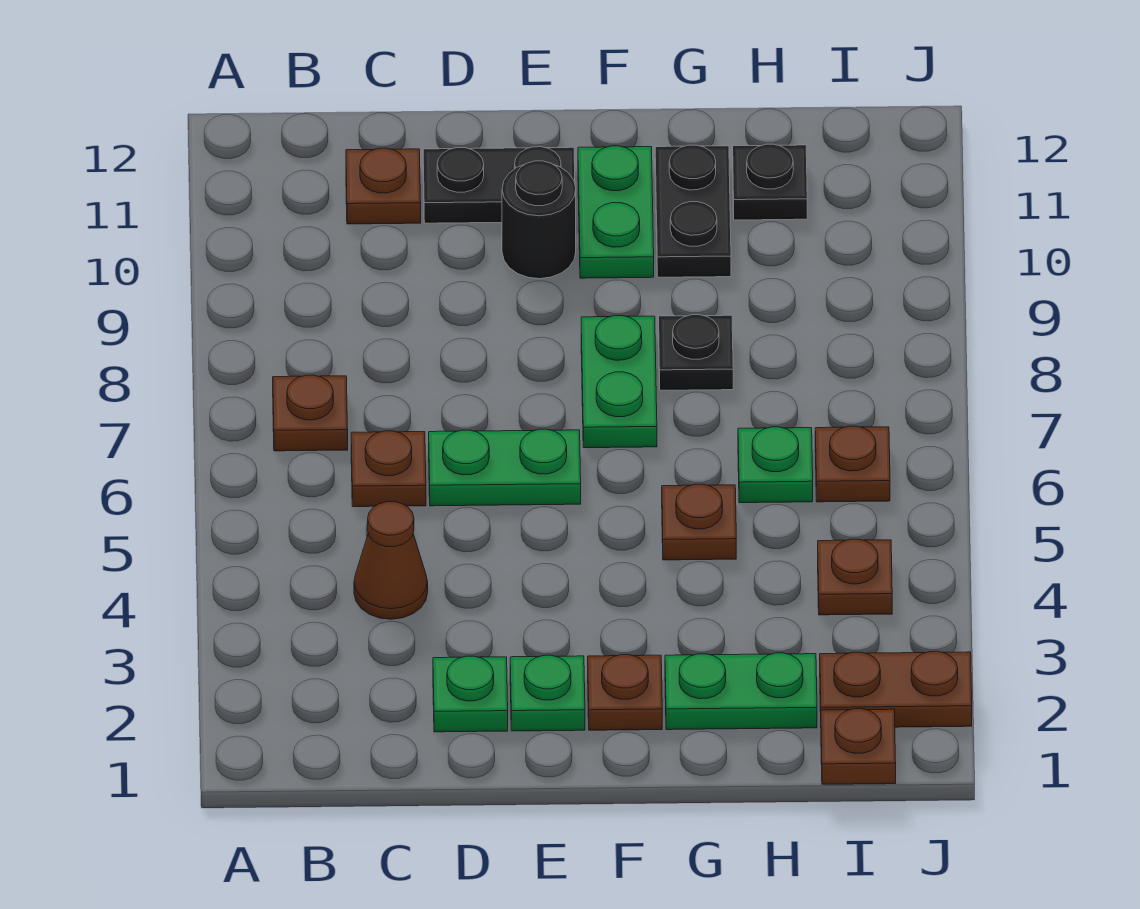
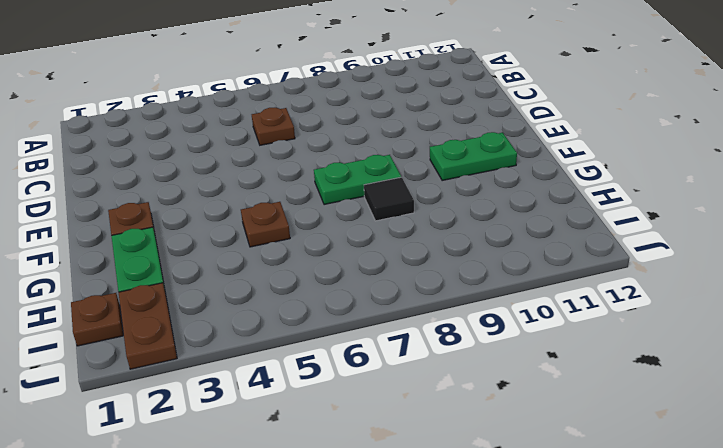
black tile G8 level 1 -> black plate G8 level 1
none -> brown plate B7 level 1
none -> brown cone C4 level 1
none -> brown plate C11 level 1

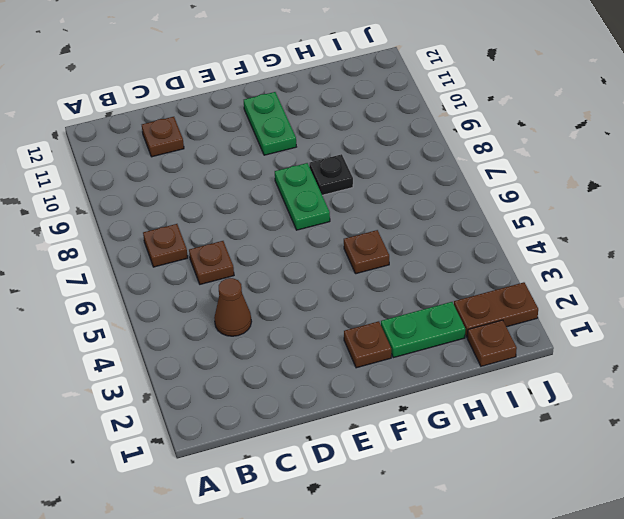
none -> green plate D2 level 1
none -> green plate D6:E6 level 1
none -> black plate D11:E11 level 1

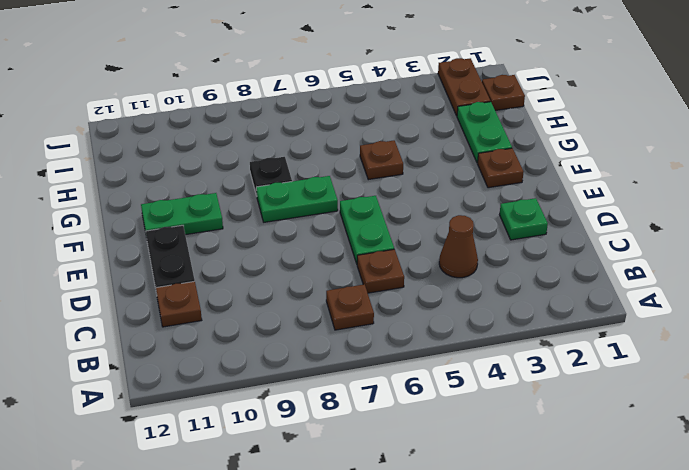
none -> green plate E2 level 1
none -> black round brick E10 level 1
none -> black plate G10:G11 level 1

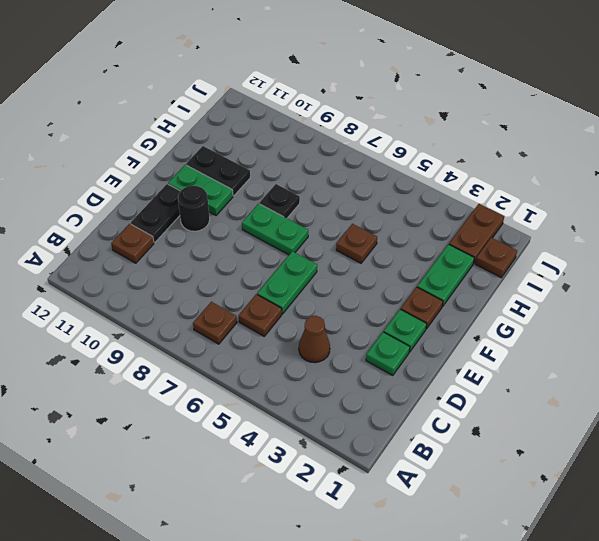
none -> green plate H6 level 1
none -> black plate H11 level 1
none -> brown plate I4 level 1

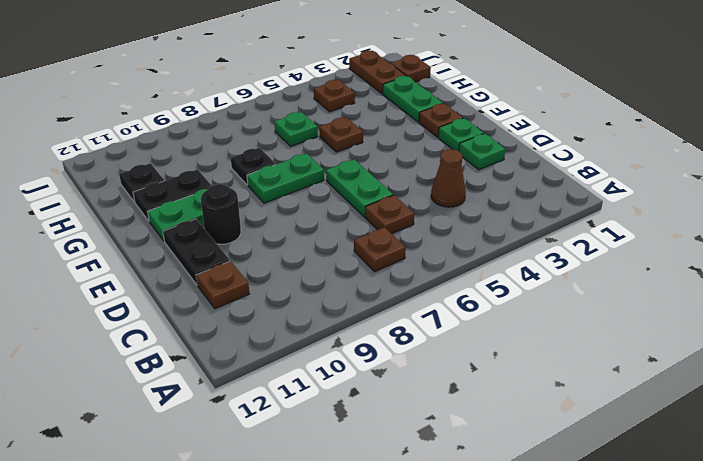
none -> brown plate I6 level 1

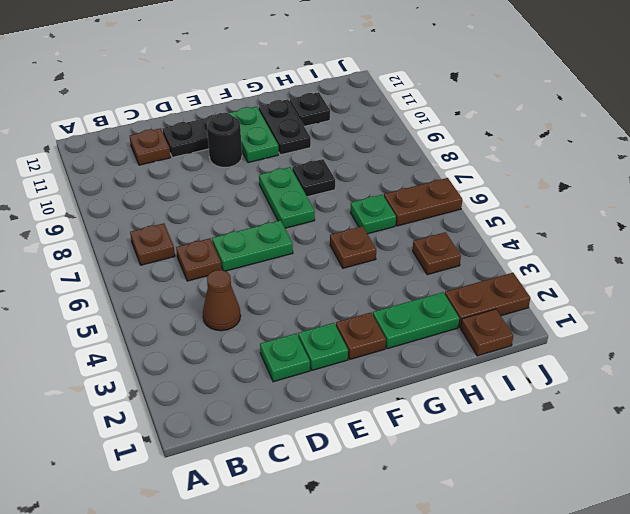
brown plate I6:J6 level 1 -> brown plate I6 level 1

